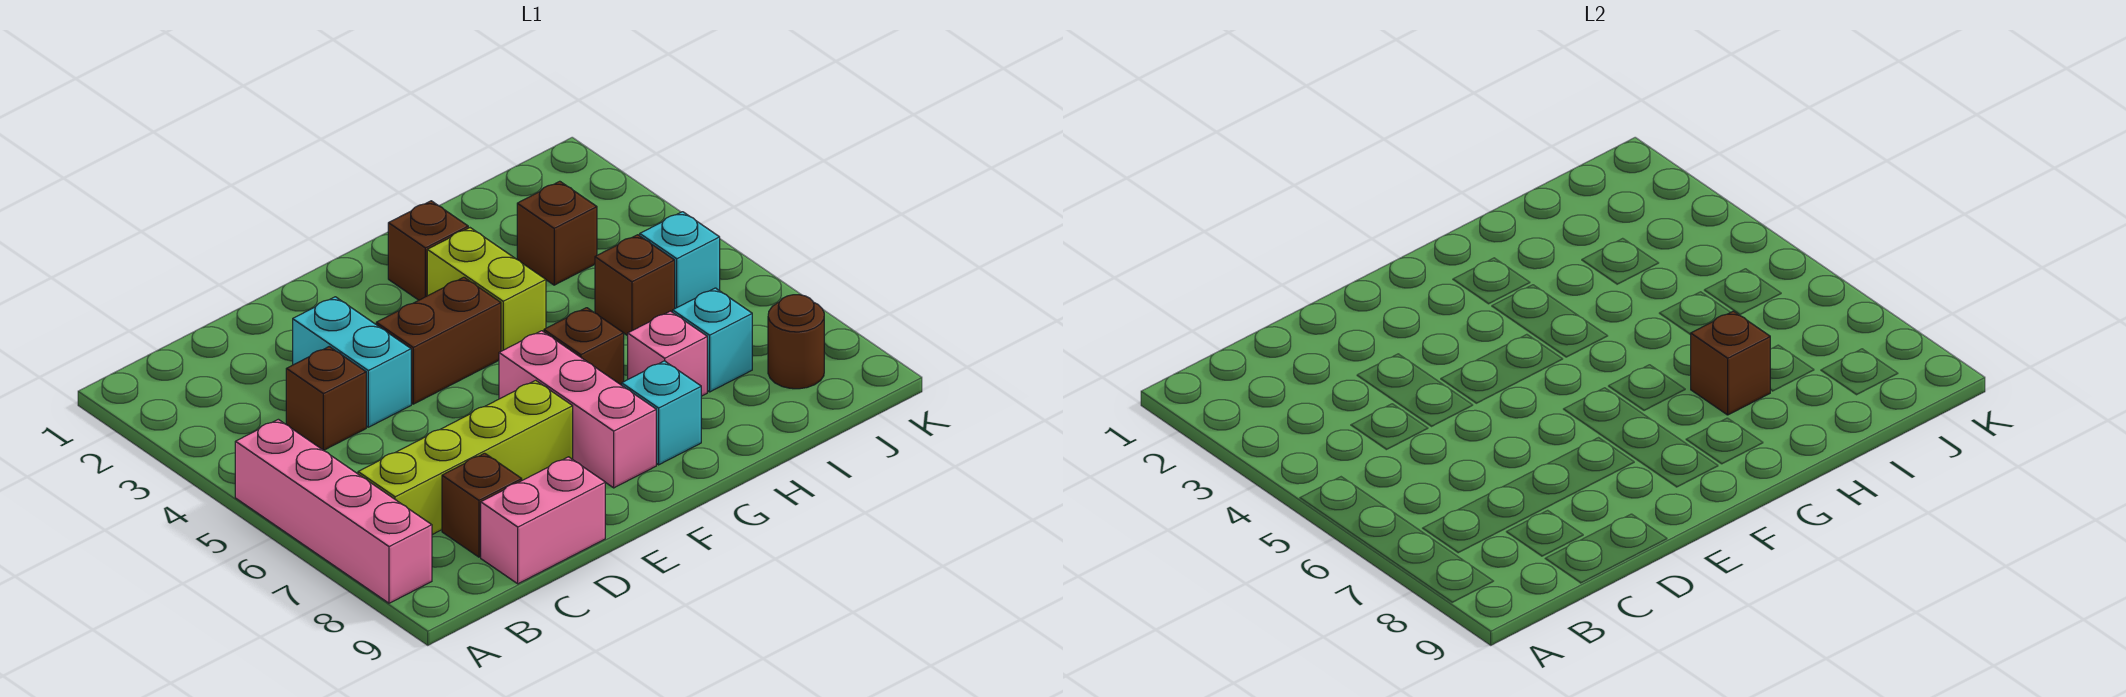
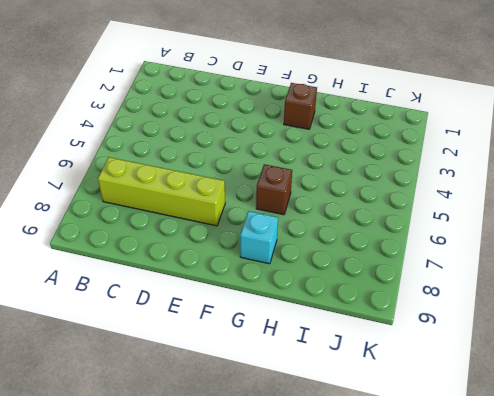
none -> pink brick A5:A8 level 1
none -> brown brick C4 level 1
none -> brown brick C8 level 1

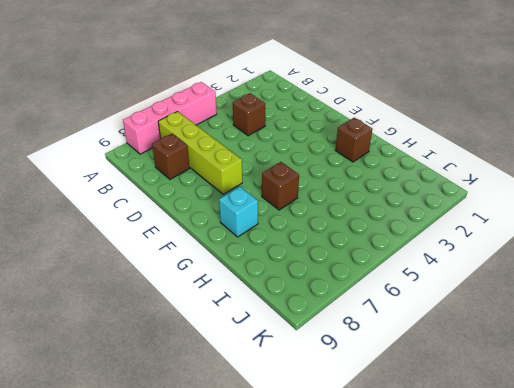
none -> pink brick C9:D9 level 1
none -> cyan brick D3:D4 level 1
none -> brown brick E4:F4 level 1

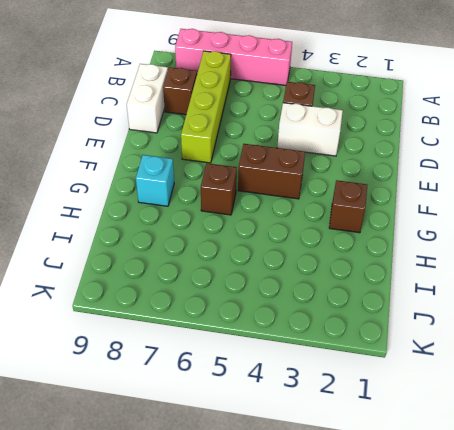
white brick C9:D9 level 1 -> pink brick C9:D9 level 1
white brick D3:D4 level 1 -> cyan brick D3:D4 level 1
brown brick F4:F5 level 1 -> brown brick E4:F4 level 1
none -> pink brick F6:F8 level 1
none -> lime brick G3:G4 level 1
none -> pink brick H7 level 1

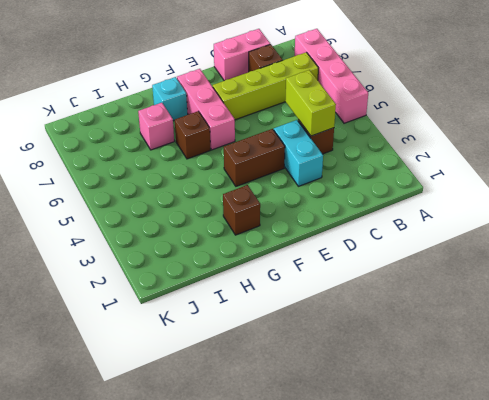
lime brick C4:C5 level 2 -> lime brick G3:G4 level 1
none -> brown brick I3 level 1
none -> brown brick I5 level 1
none -> cyan brick I7 level 1

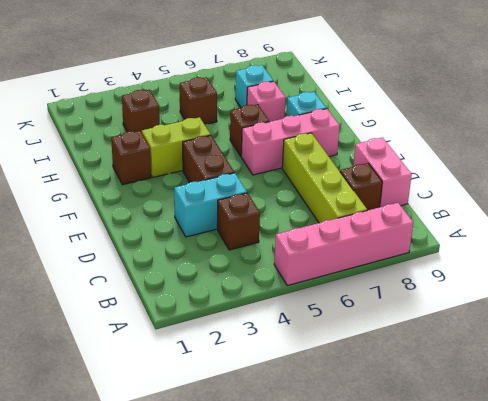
none -> cyan brick J5 level 1
none -> brown round brick J8 level 1
none -> brown brick H7 level 2

